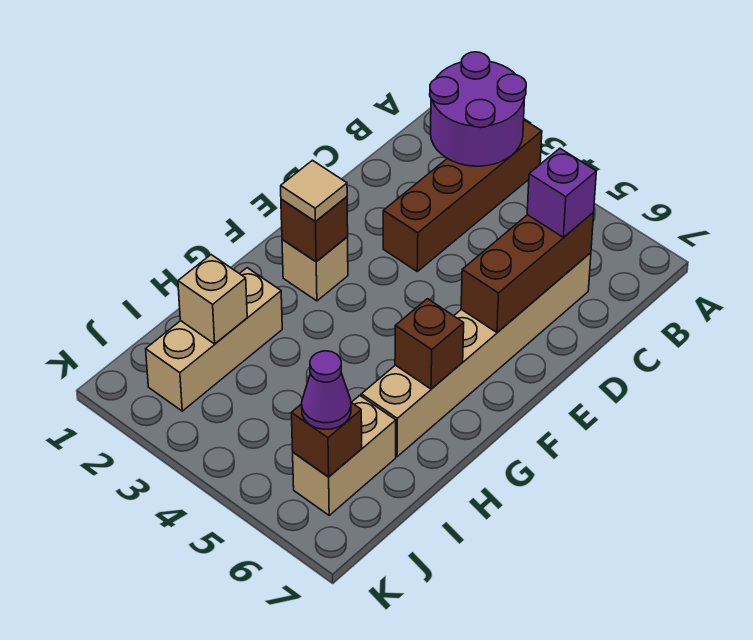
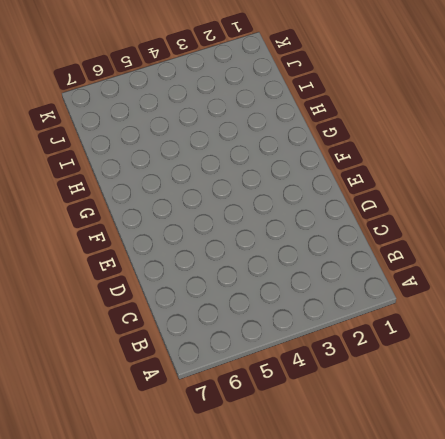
none -> brown brick A3:D3 level 1
none -> tan brick C6:H6 level 1
none -> tan brick F2 level 1

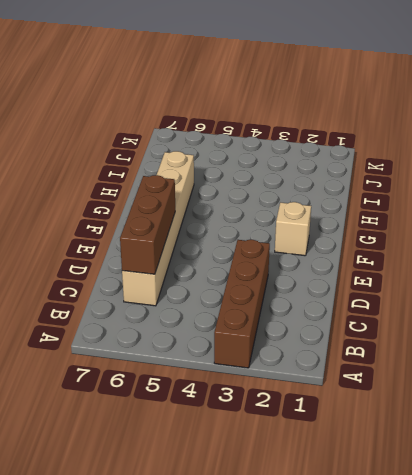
none -> tan brick H2:J2 level 1
none -> tan brick I6:J6 level 1
none -> purple round brick A2:B3 level 2

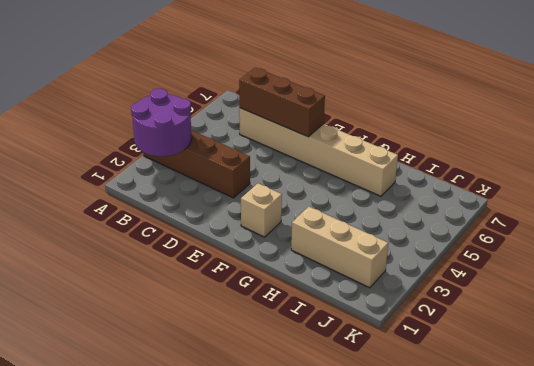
none -> tan brick I6:J6 level 1
none -> brown brick F2 level 2
none -> brown brick G6 level 2

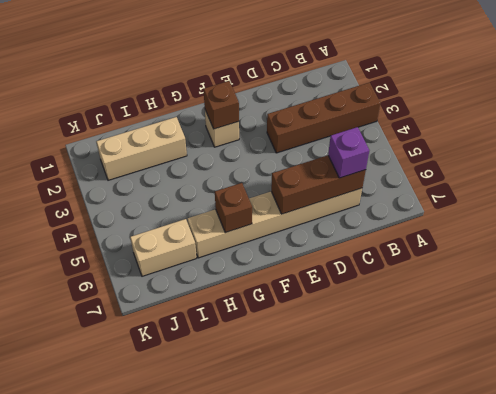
none -> purple round brick A2:B3 level 2
none -> tan brick I2 level 2
none -> brown brick J6 level 2

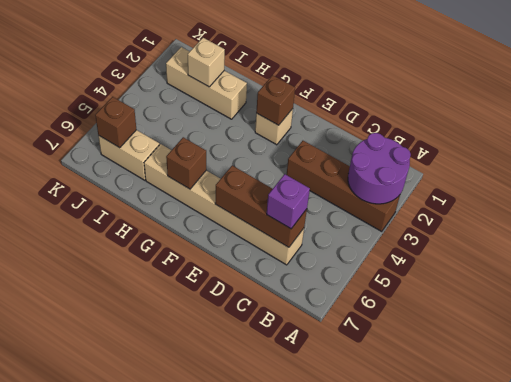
none -> tan tile F2 level 3
none -> purple cone J6 level 3

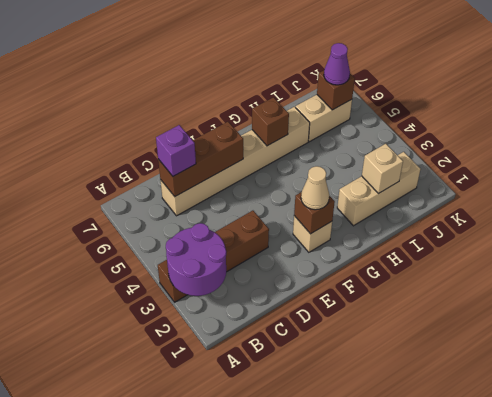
tan cone F2 level 3 -> tan tile F2 level 3

